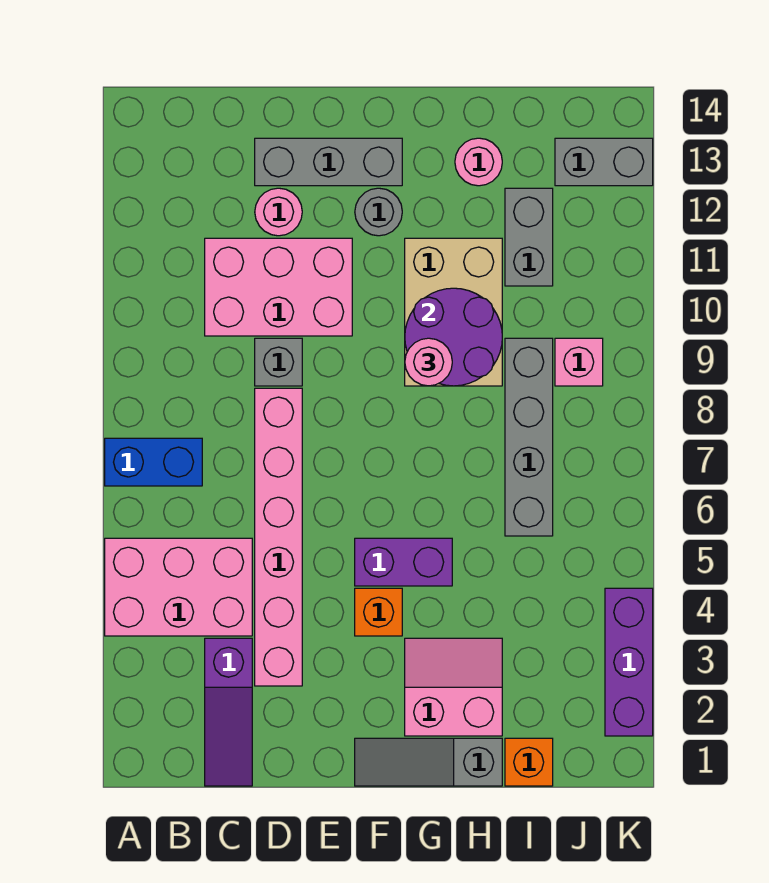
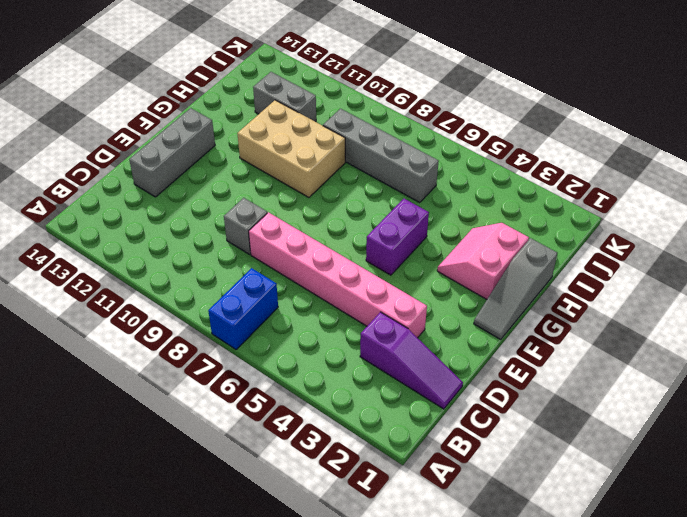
none -> pink brick A4:C5 level 1
none -> pink brick C10:E11 level 1
none -> pink round brick D12 level 1

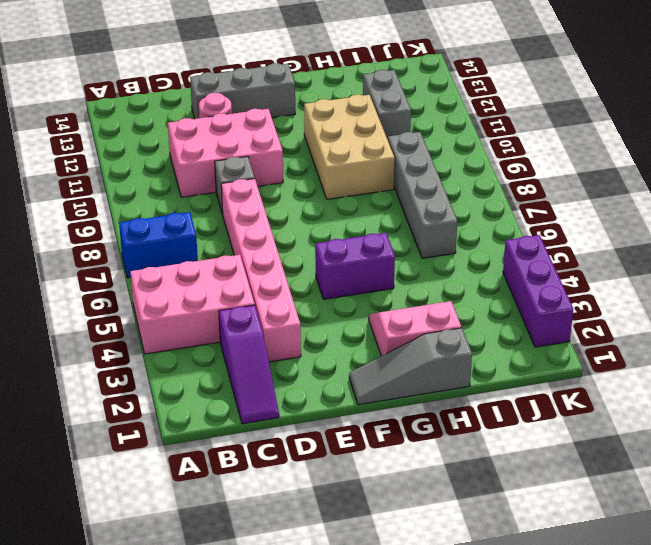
none -> orange brick F4 level 1
none -> grey round brick F12 level 1
none -> pink round brick H13 level 1

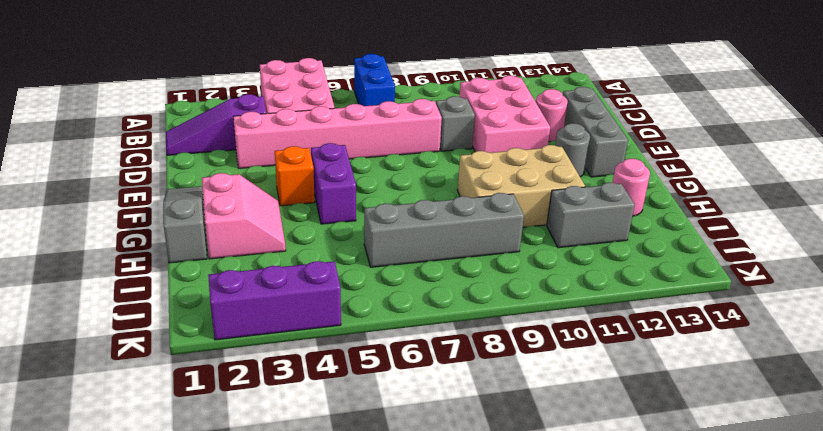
none -> orange brick I1 level 1
none -> pink brick J9 level 1
none -> grey brick J13:K13 level 1

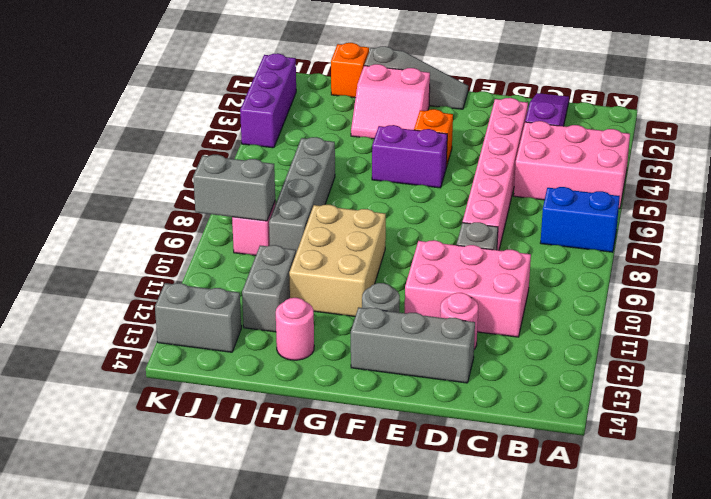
grey brick J9:K9 level 2 -> none
none -> purple round brick G9:H10 level 2
none -> pink round brick G9 level 3

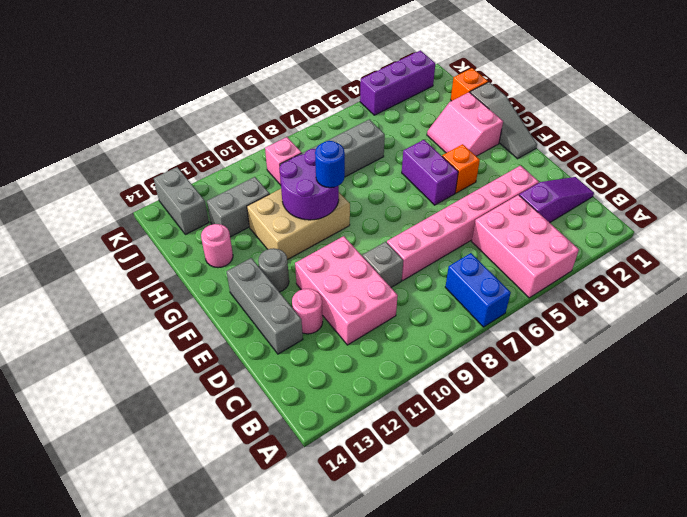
blue round brick G9 level 3 -> pink round brick G9 level 3

